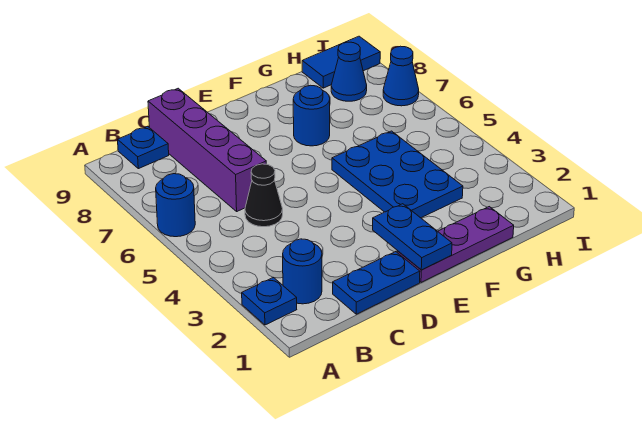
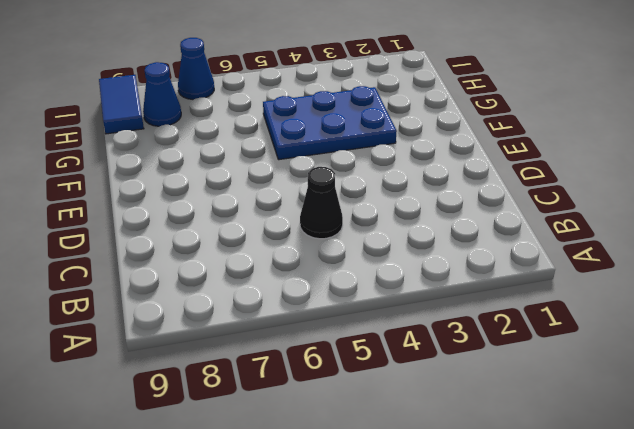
none -> blue plate A2 level 1
none -> blue round brick A6 level 1
none -> blue round brick B2 level 1

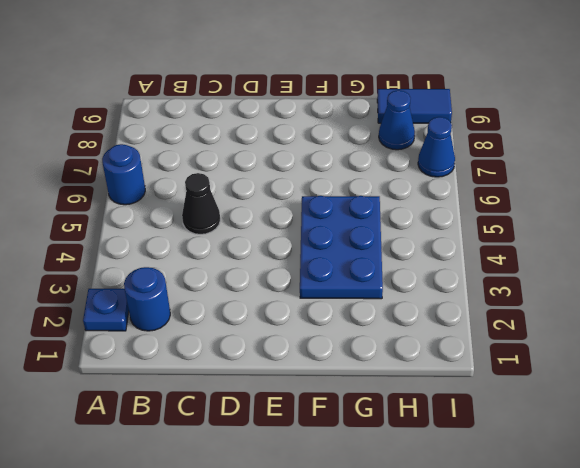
none -> blue plate B9 level 1
none -> blue plate C1:D1 level 1
none -> purple brick C6:C9 level 1

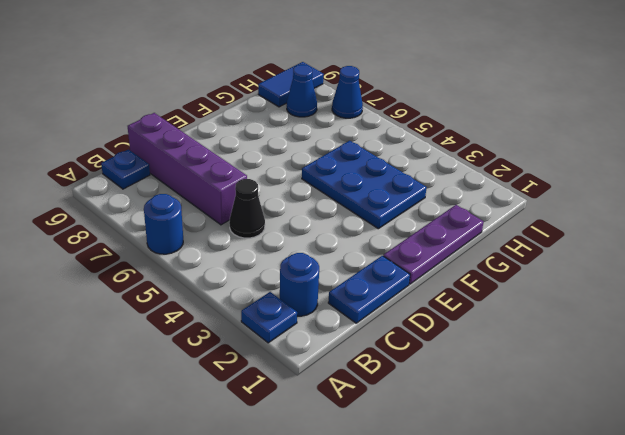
none -> blue round brick F7 level 1
none -> blue plate E1:E2 level 2

